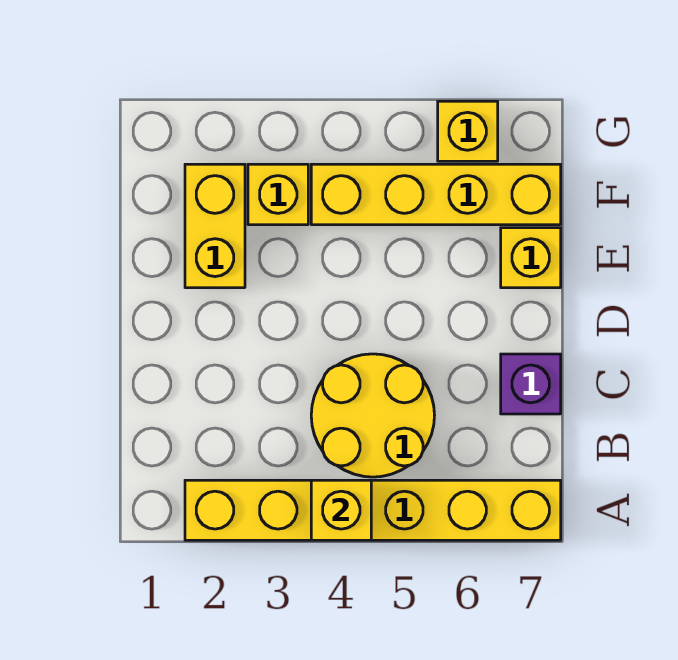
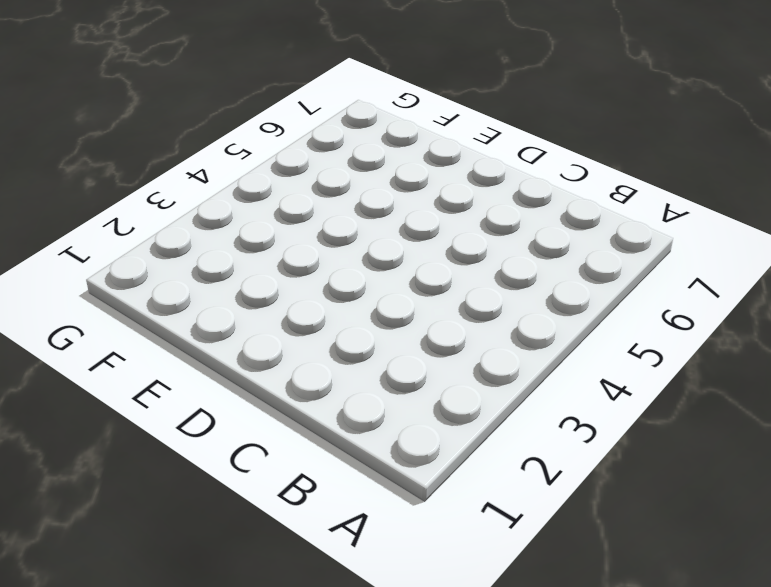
none -> yellow brick A2:A7 level 1
none -> yellow round brick B4:C5 level 1

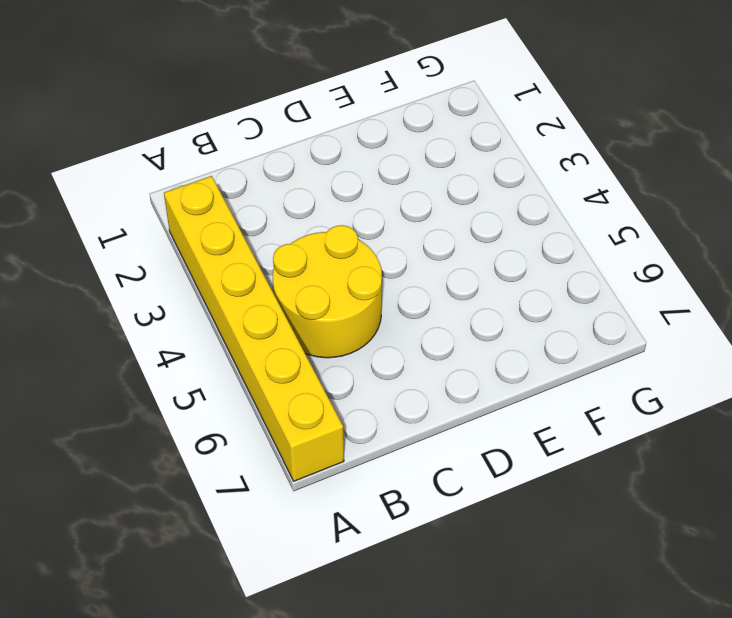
none -> purple brick C7 level 1
none -> yellow brick E2:F2 level 1

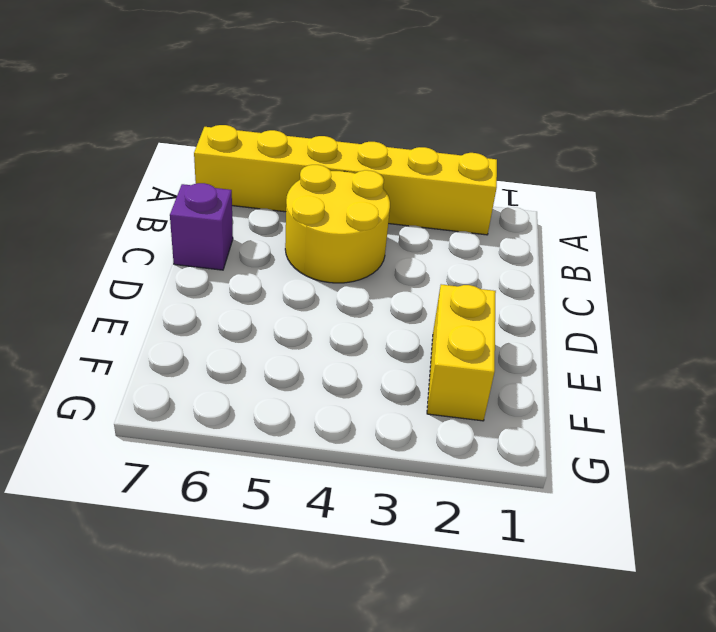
none -> yellow brick E7 level 1
none -> yellow brick F3 level 1

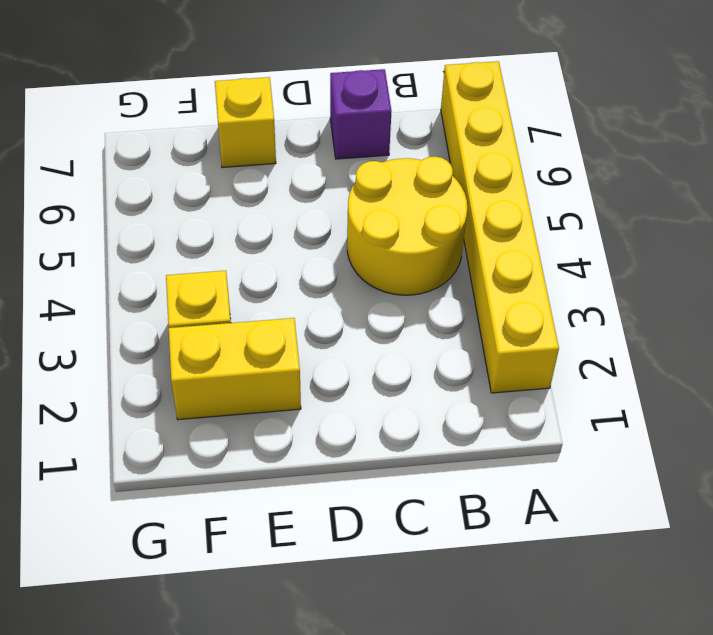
none -> yellow brick F4:F7 level 1
none -> yellow brick G6 level 1

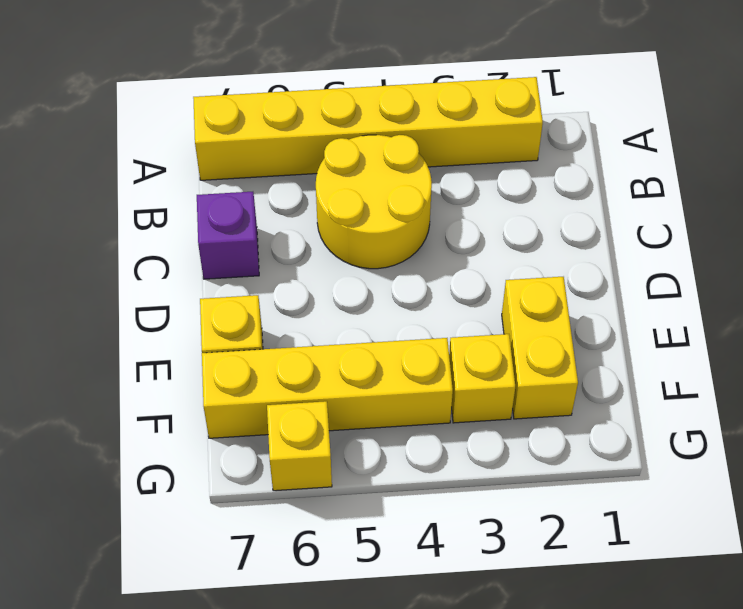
none -> yellow brick A4 level 2

